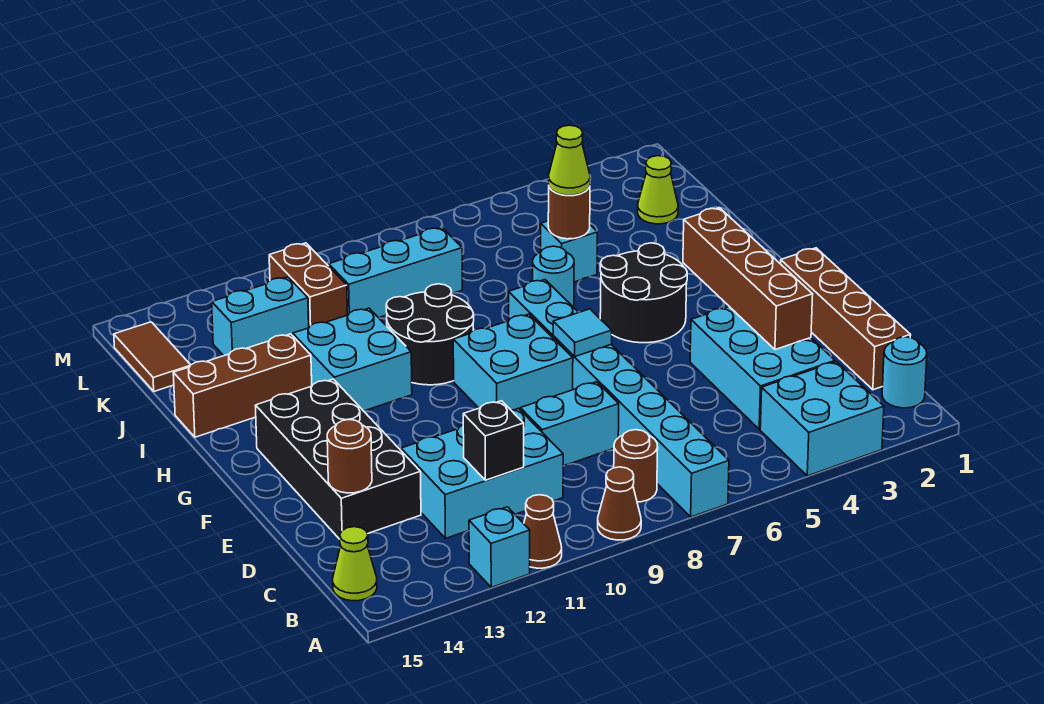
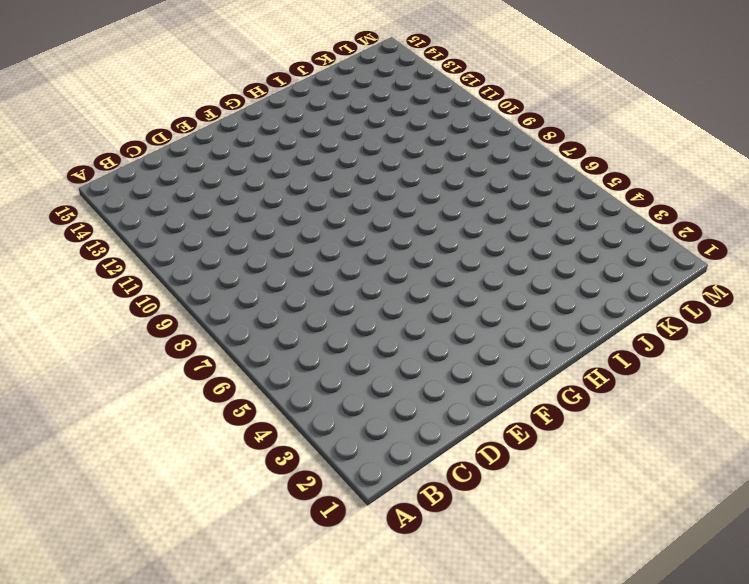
none -> cyan brick A3:B4 level 1
none -> cyan brick A7:H7 level 1
none -> brown cone A9 level 1
none -> brown cone A11 level 1

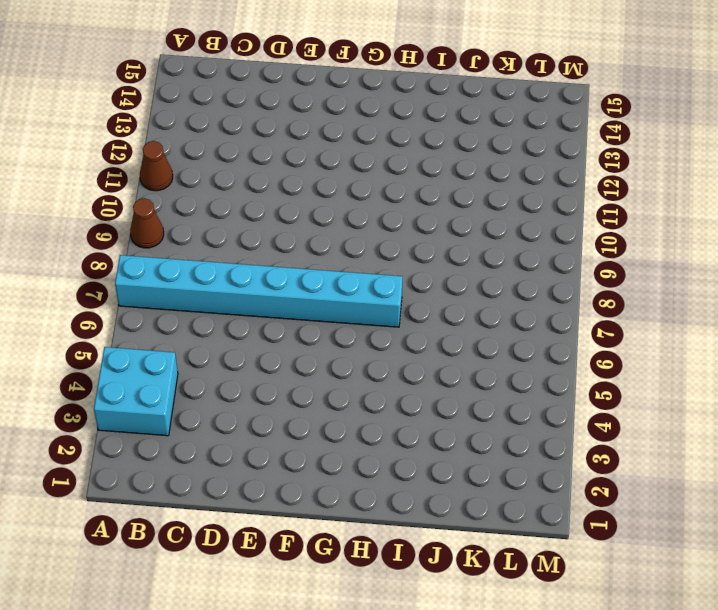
none -> cyan brick A12 level 1
none -> cyan round brick B1 level 1
none -> brown round brick B8 level 1
none -> lime cone B15 level 1

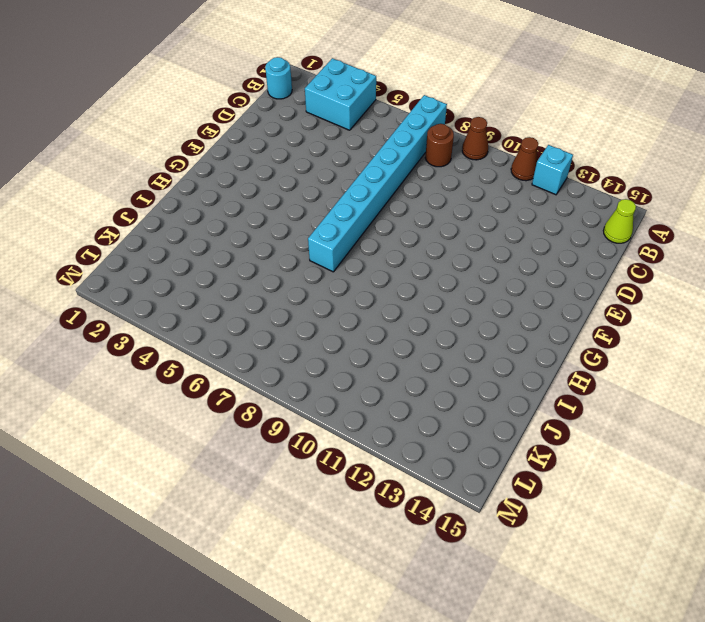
none -> brown brick C1:F1 level 1
none -> cyan brick C3:E4 level 1
none -> cyan brick C10:D12 level 1
none -> cyan brick D8:D9 level 1

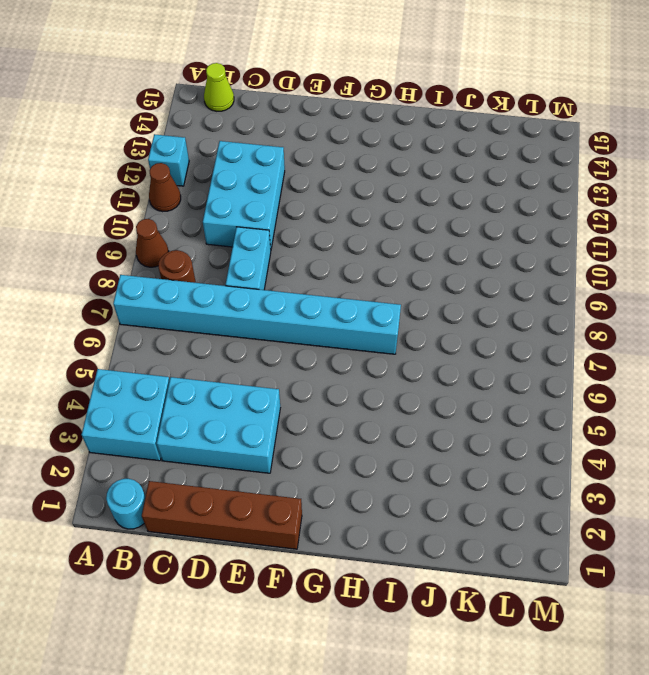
none -> black brick D13:G14 level 1
none -> cyan brick F8:G9 level 1
none -> black round brick G4:H5 level 1
none -> black round brick H9:I10 level 1

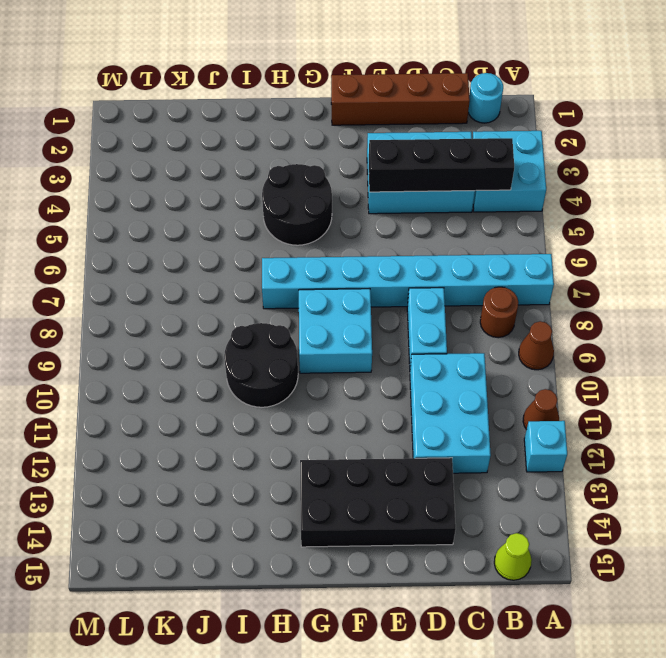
black brick B4:E4 level 2 -> none
none -> cyan brick H11:I12 level 1
none -> cyan round brick I6 level 1
none -> brown brick I13:I15 level 1
none -> cyan brick J5 level 1

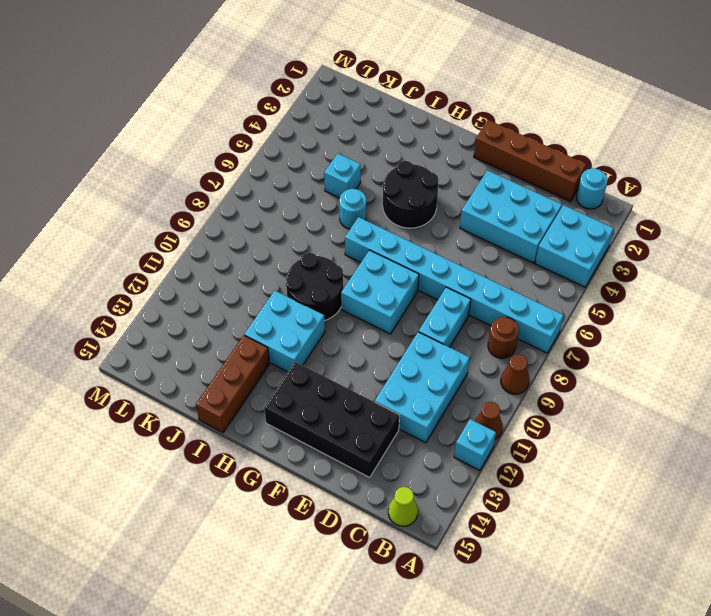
none -> lime cone K2 level 1
none -> cyan brick K8:K10 level 1
none -> brown brick K11:L11 level 1
none -> cyan brick K12:K13 level 1

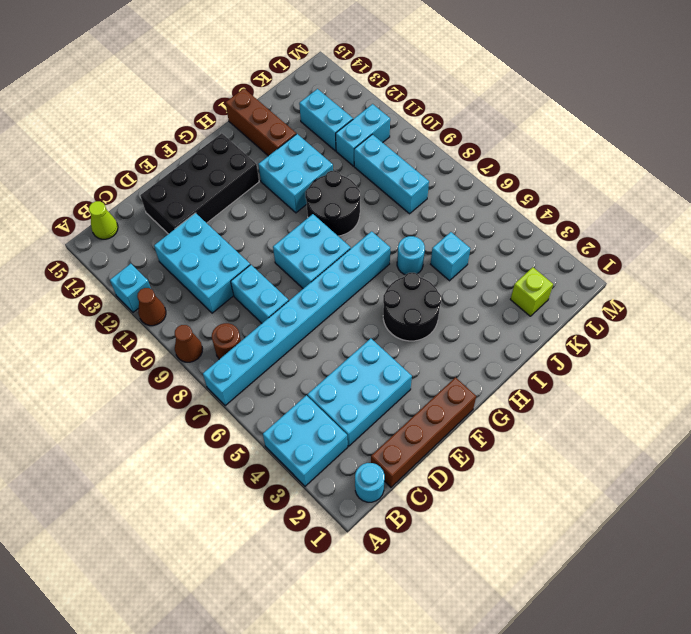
lime brick K2 level 1 -> lime cone K2 level 1
cyan brick K11:L11 level 1 -> brown brick K11:L11 level 1
none -> brown tile K15:L15 level 1
none -> black brick C11 level 2
none -> brown brick D3:G3 level 2
none -> brown round brick D14 level 2

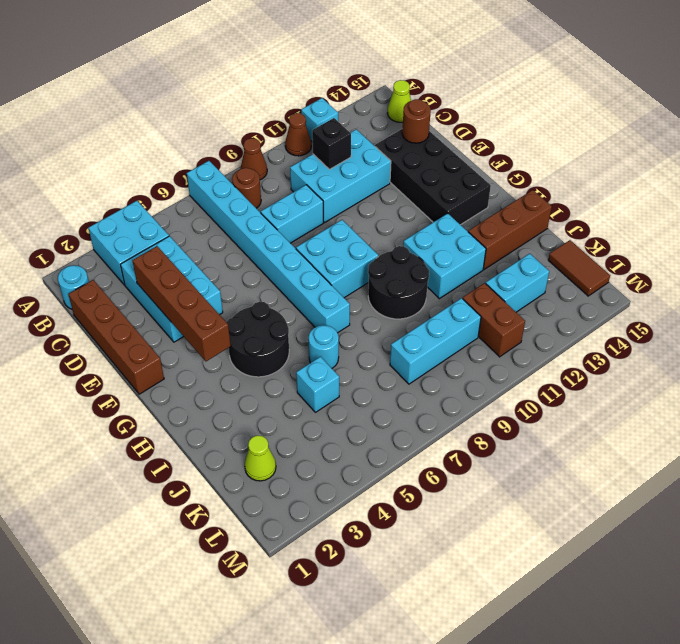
none -> cyan tile F7 level 2
none -> brown round brick J5 level 2
none -> lime cone J5 level 3

